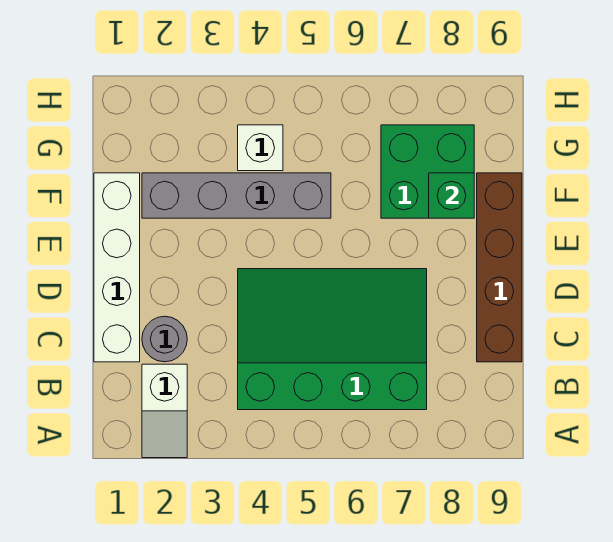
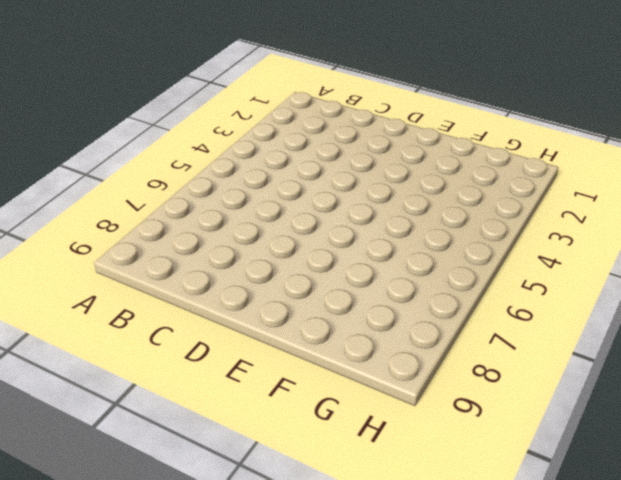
none -> white slope A2:B2 level 1 top B
none -> green slope B4:D7 level 1 top B

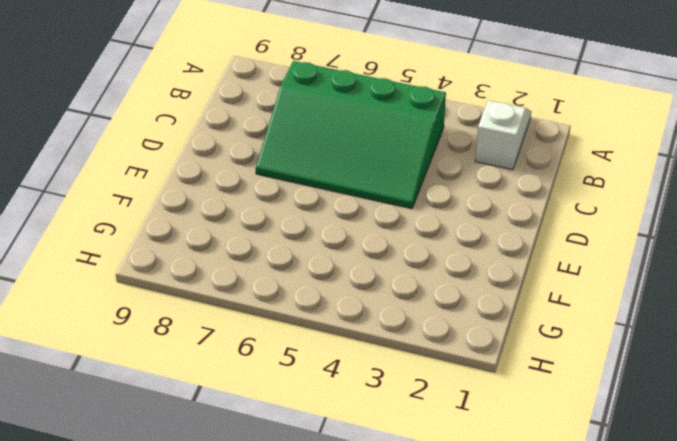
none -> white brick C1:F1 level 1
none -> grey round brick C2 level 1

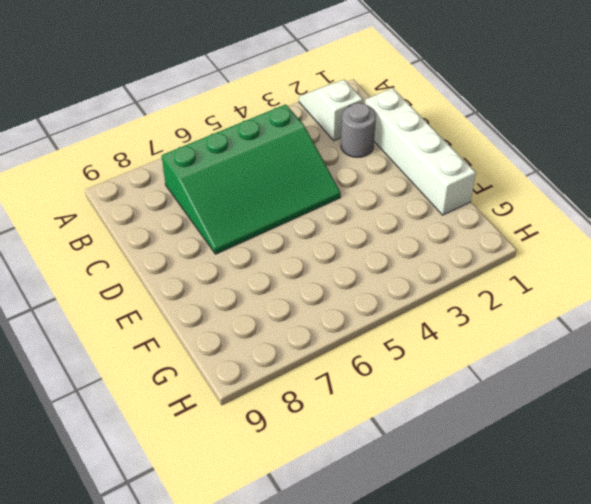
none -> brown brick C9:F9 level 1
none -> grey brick F2:F5 level 1

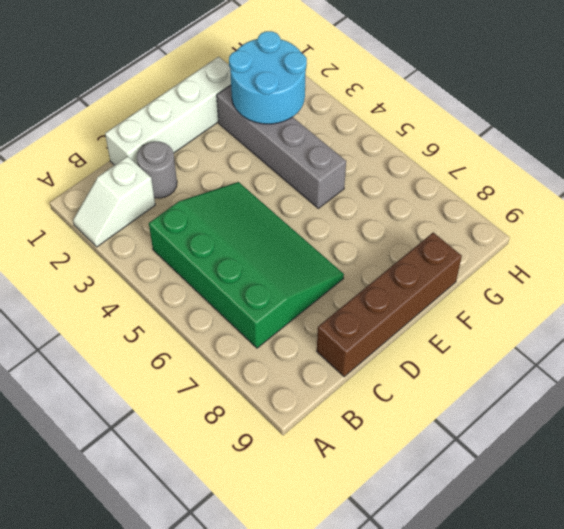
cyan round brick F2:G3 level 2 -> none
none -> green brick F7:G8 level 1
none -> white brick G4 level 1

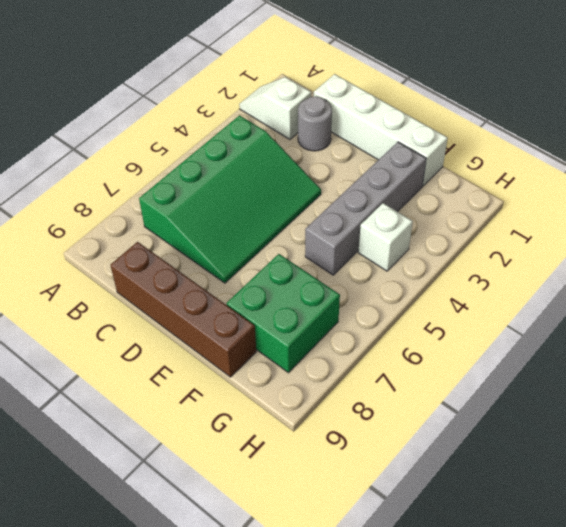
none -> green brick F8 level 2

